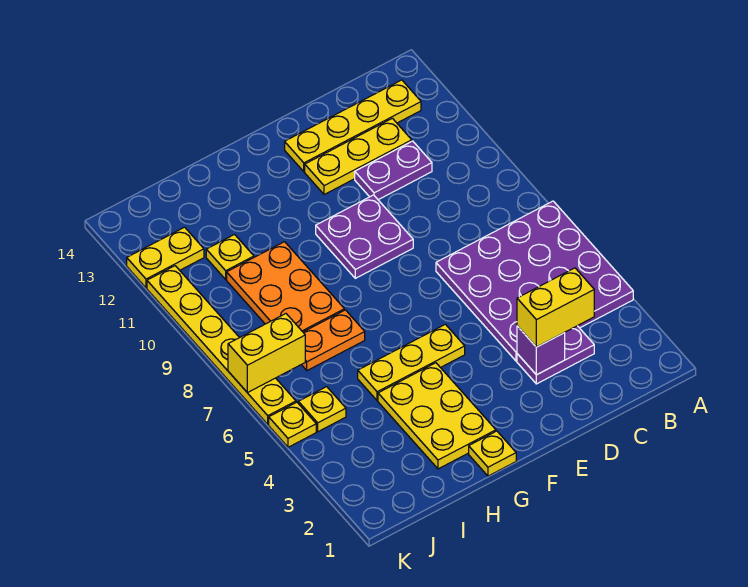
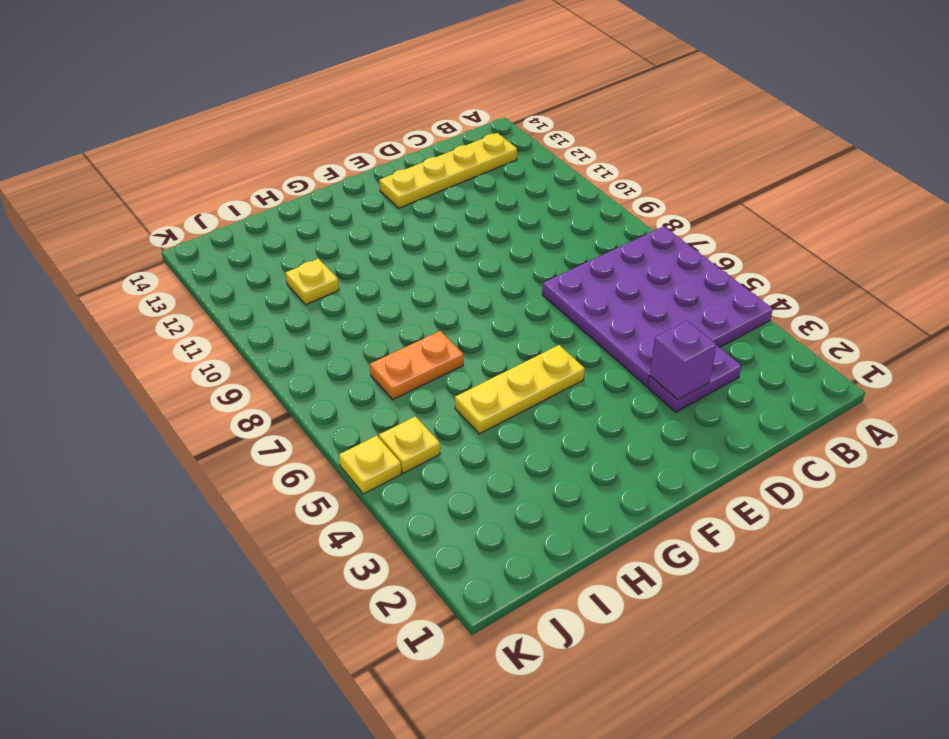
none -> purple plate C11:D11 level 1
none -> yellow plate C12:E12 level 1
none -> purple plate E9:F10 level 1

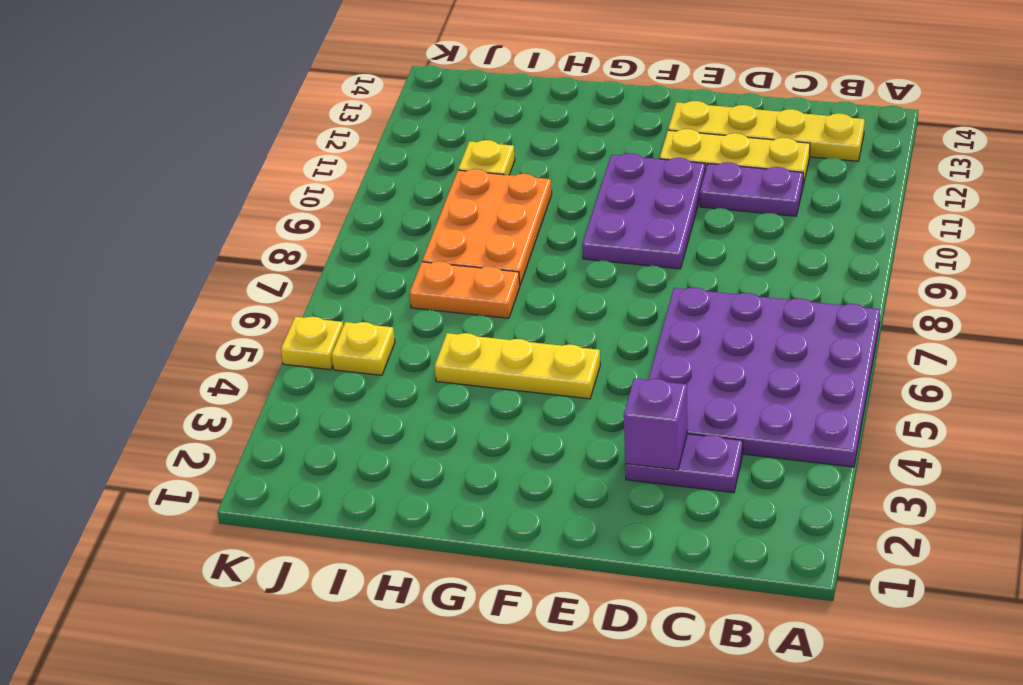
purple plate E9:F11 level 1 -> purple plate E9:F10 level 1
none -> yellow plate G1 level 1
none -> yellow plate G2:H4 level 1
none -> yellow plate J12:K12 level 1

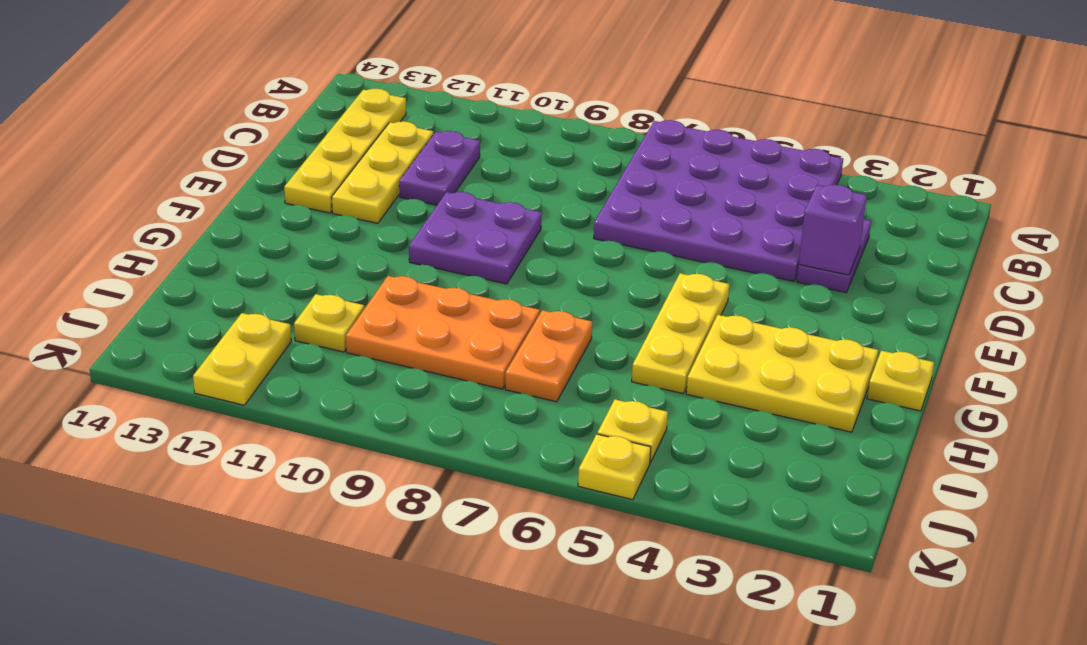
none -> yellow plate K6:K11 level 1
none -> yellow brick J7:K7 level 2
none -> yellow brick C3:D3 level 3

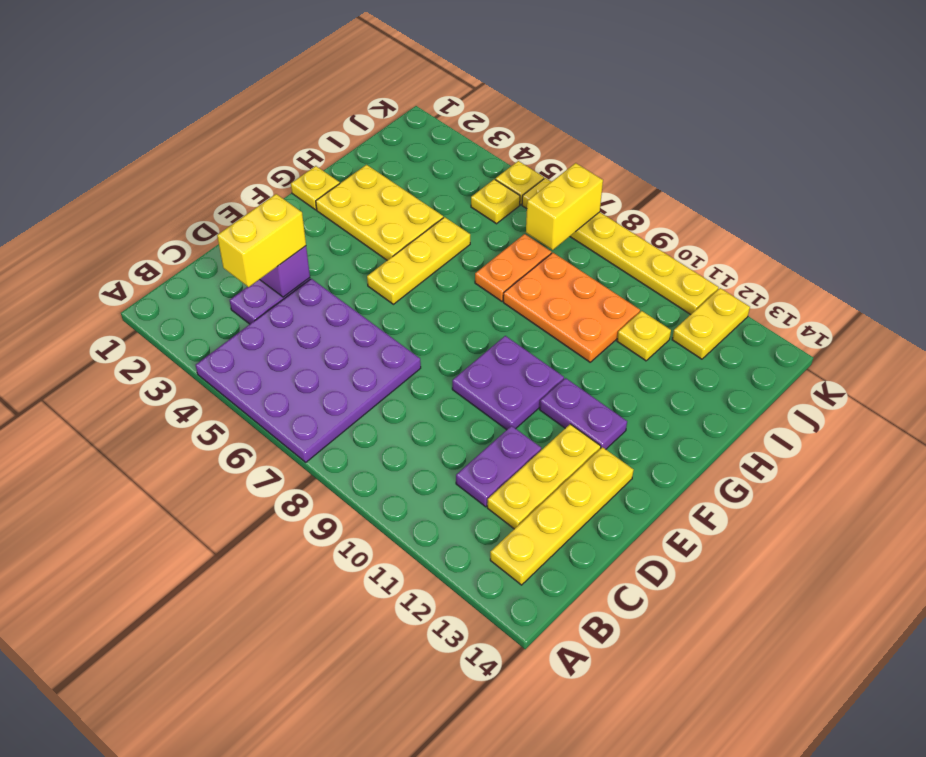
purple plate F11:F12 level 1 -> none

